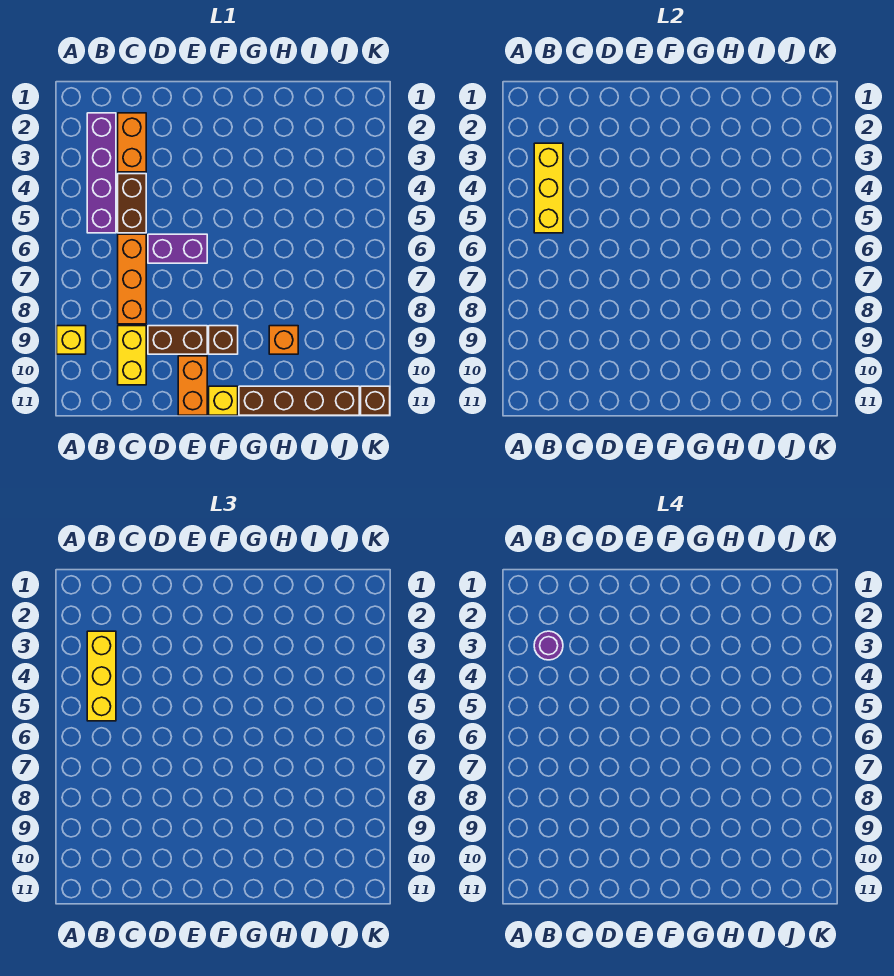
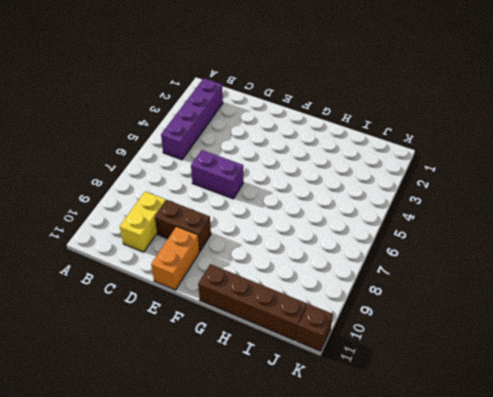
none -> yellow brick A9 level 1
none -> orange brick C2:C3 level 1
none -> brown brick C4:C5 level 1

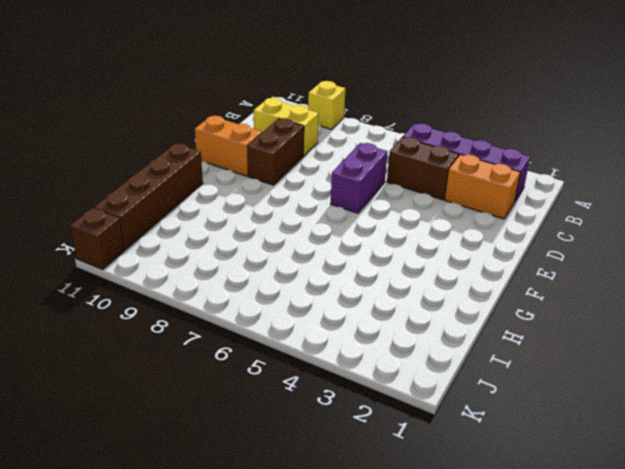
none -> orange brick C6:C8 level 1
none -> brown brick F9 level 1
none -> yellow brick F11 level 1

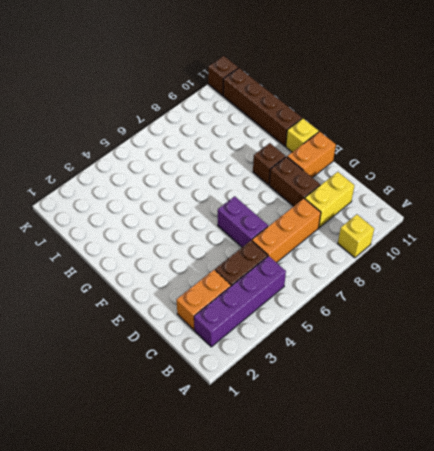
none -> orange brick H9 level 1
none -> yellow brick B3:B5 level 2
none -> yellow brick B3:B5 level 3

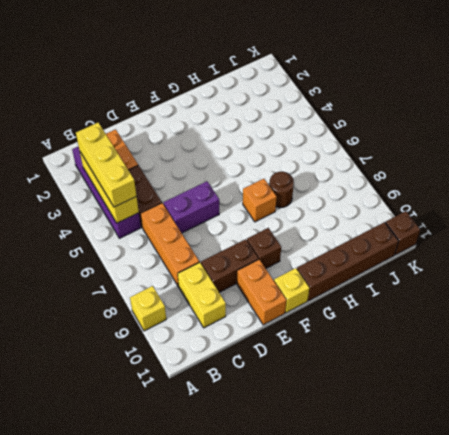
orange brick G7 level 1 -> orange brick H9 level 1
brown round brick H7 level 1 -> none
none -> purple round brick B3 level 4

